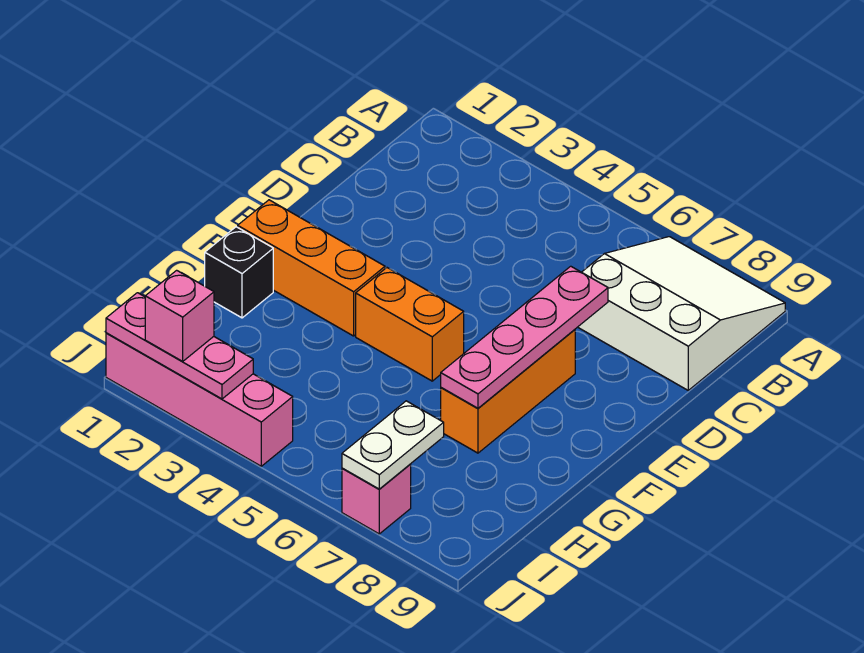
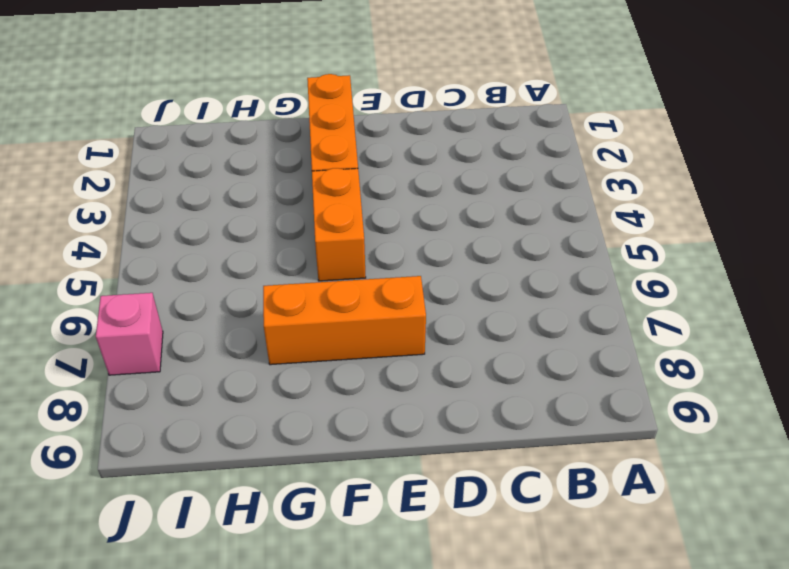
none -> white slope A7:C9 level 1 top C
none -> black brick G1 level 1

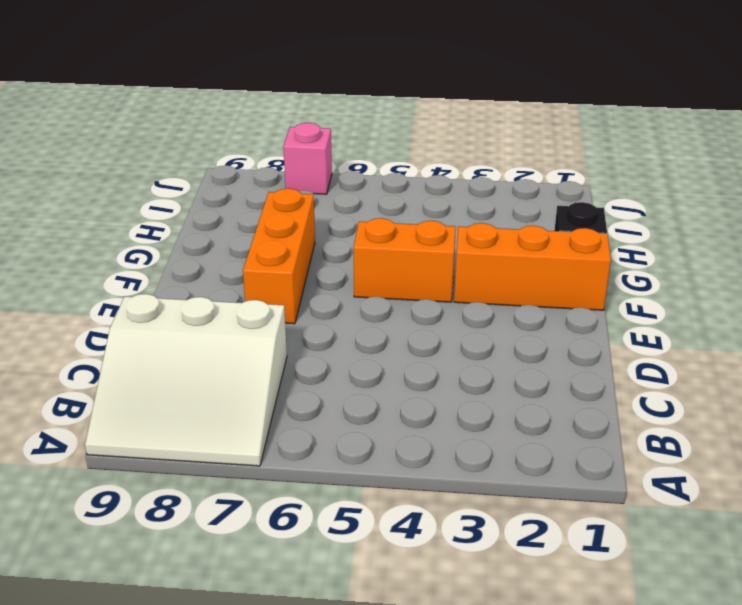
none -> pink brick J1:J4 level 1
none -> pink plate D7:G7 level 2

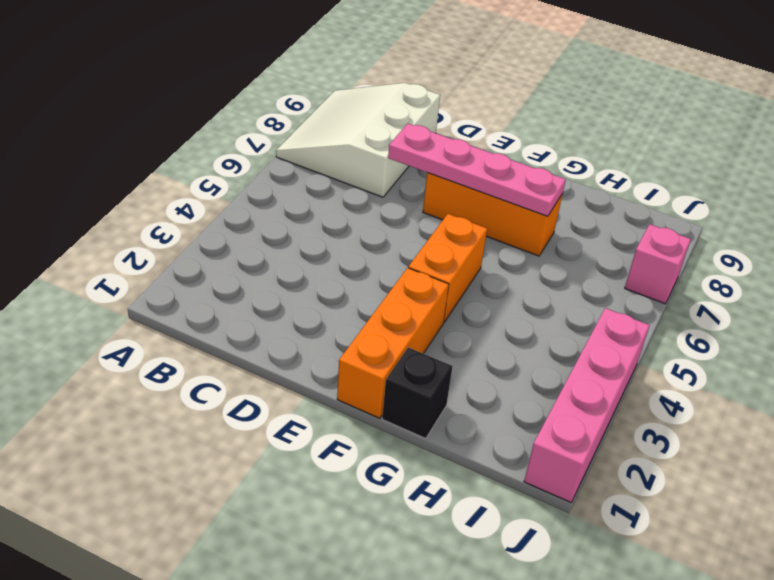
none -> white plate I7:J7 level 2
none -> pink plate J1:J3 level 2

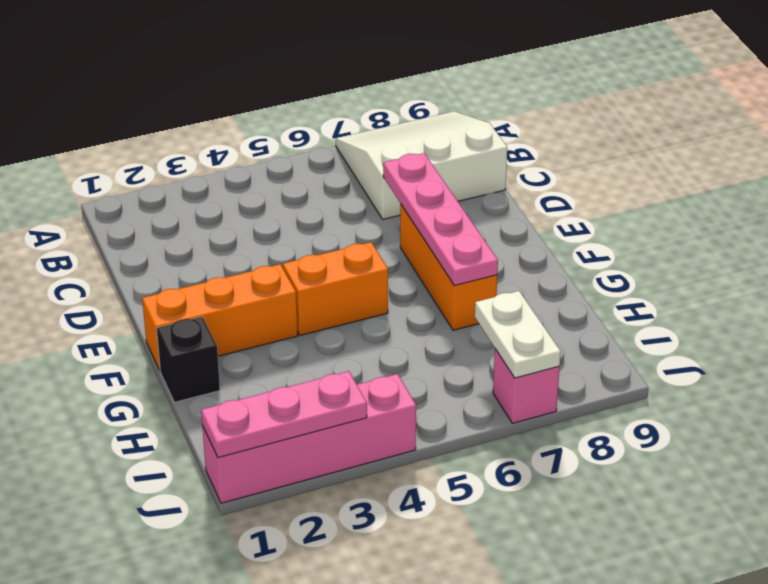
none -> pink brick J2 level 3

